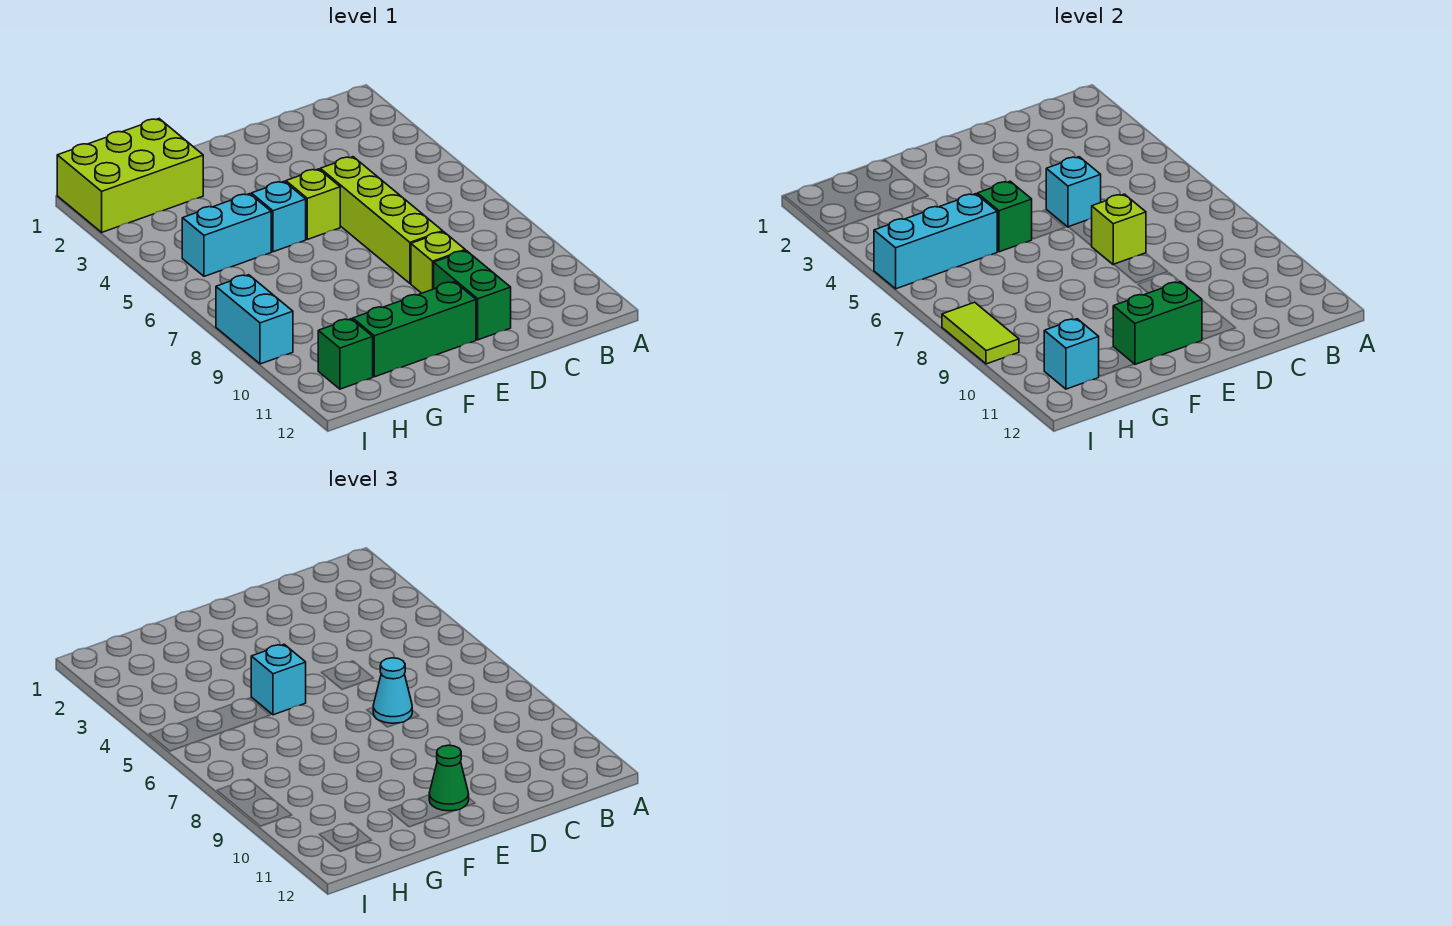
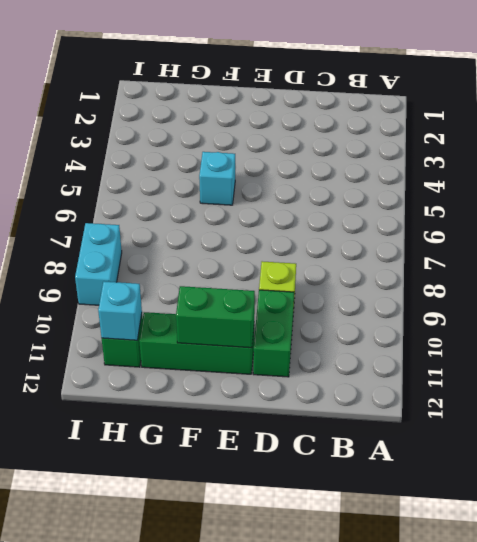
none -> lime brick D5:D8 level 1
none -> lime brick E5 level 1
none -> lime brick G1:I2 level 1

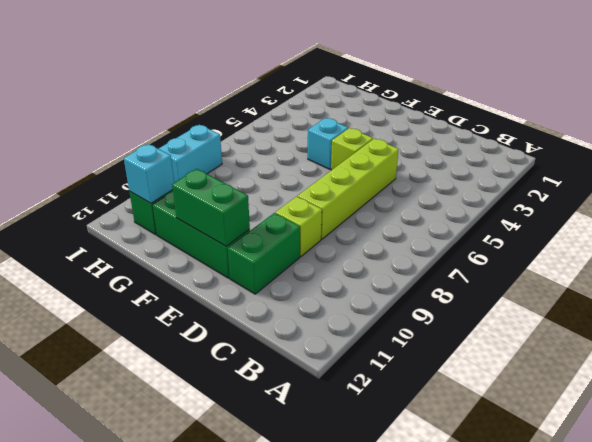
none -> lime brick G1:I2 level 1
none -> cyan brick G5:H5 level 1
none -> cyan brick D5 level 2

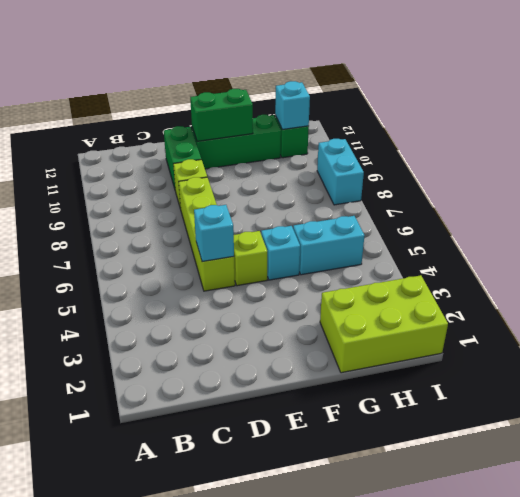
none -> lime brick D7 level 2
none -> green brick F5 level 2
none -> cyan brick G5:I5 level 2

